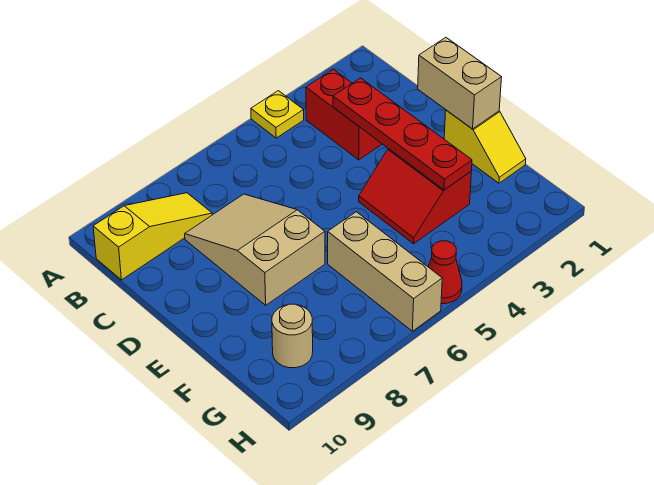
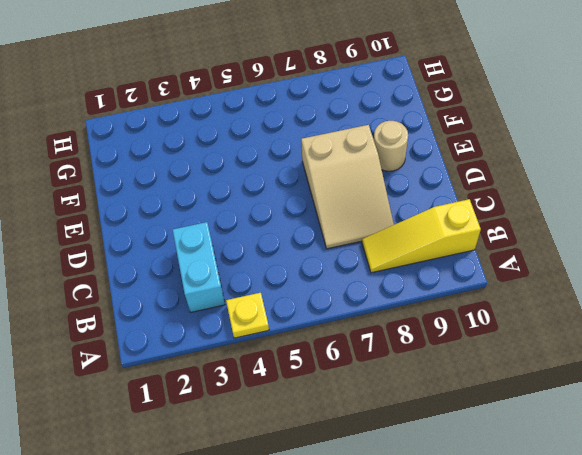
cyan brick B3:C3 level 1 -> red brick B3:C3 level 1
tan round brick E9 level 1 -> tan round brick G9 level 1
none -> yellow slope E1:F1 level 1 top E
none -> red slope E3:F4 level 1 top 3

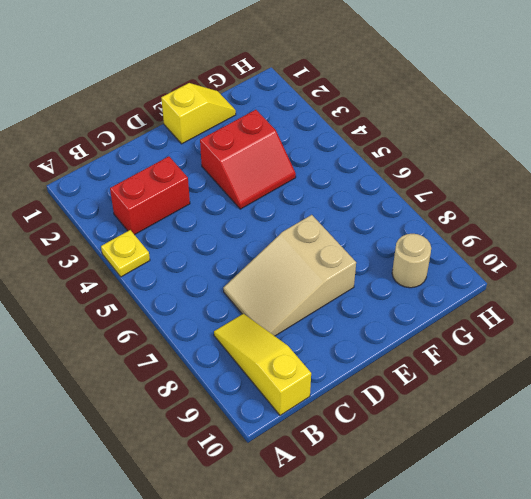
none -> tan brick F6:H6 level 1
none -> red cone H5 level 1

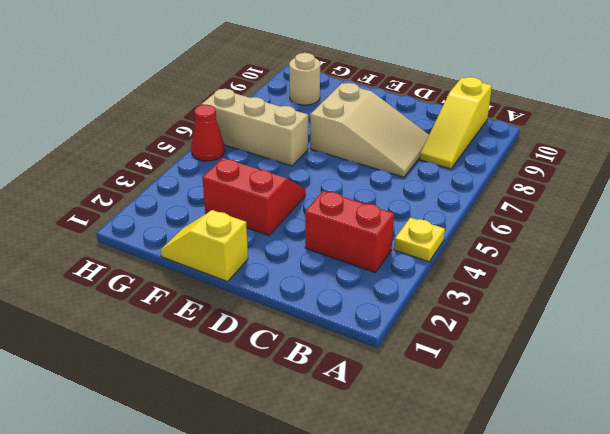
none -> red plate C3:F3 level 2
none -> tan brick D1:E1 level 2

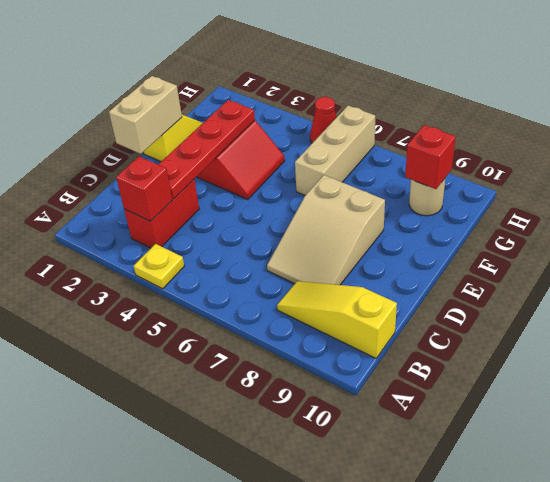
red brick B3 level 2 -> none
red brick G9 level 2 -> none

